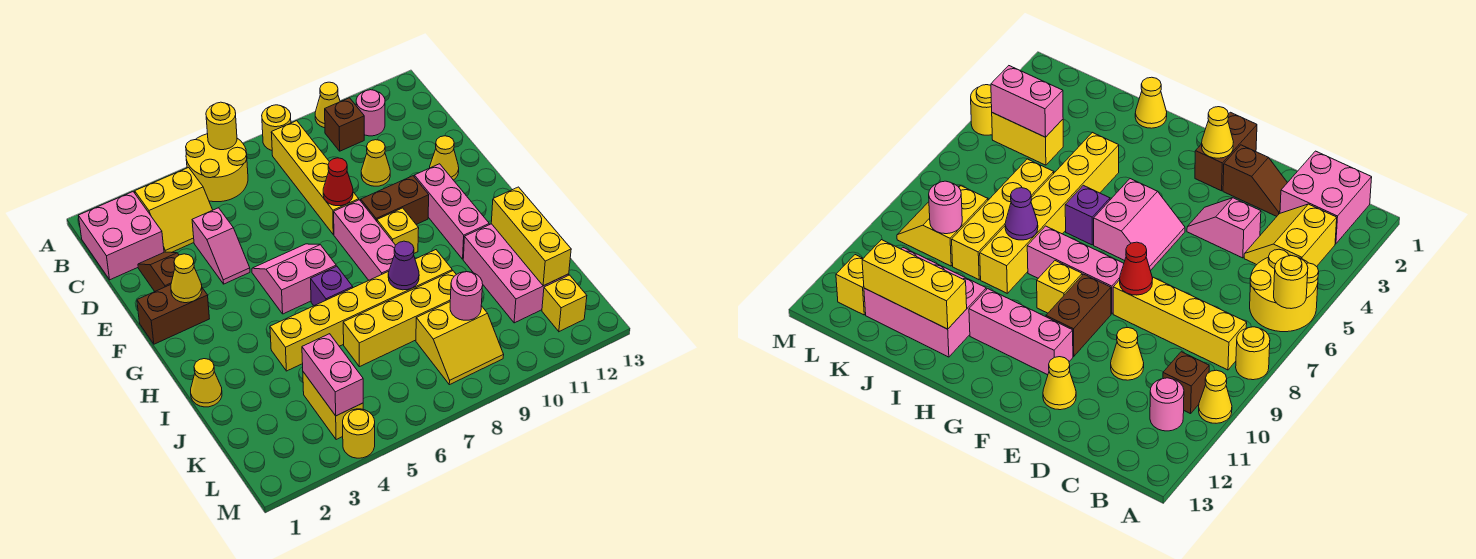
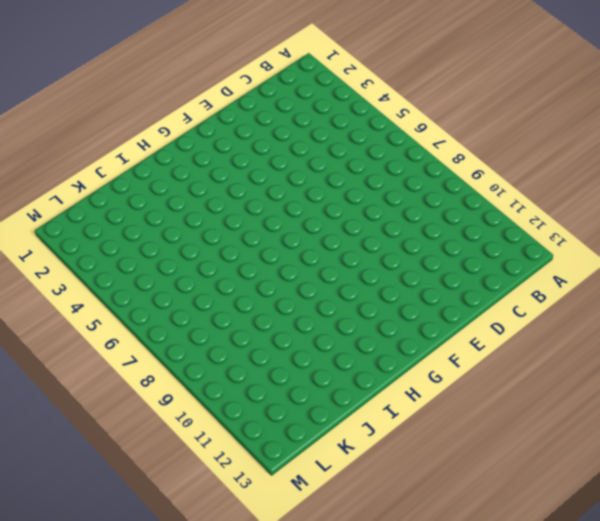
none -> yellow round brick A5:B6 level 1
none -> yellow round brick A8 level 1
none -> yellow cone A10 level 1
none -> pink brick B1:C2 level 1

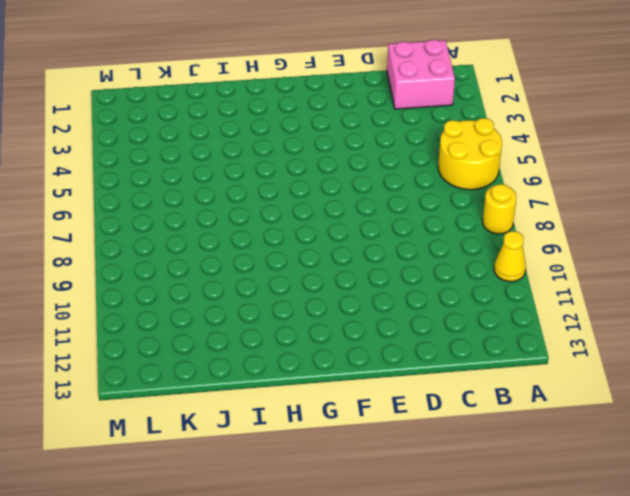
none -> yellow slope B3:C4 level 1 top B
none -> yellow brick B8:E8 level 1
none -> brown brick B10 level 1
none -> pink round brick B11 level 1

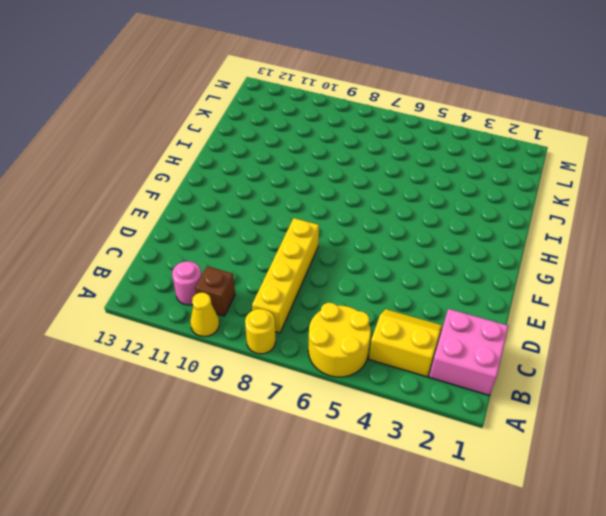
none -> brown slope D2:E2 level 1 top E
none -> pink slope D4:E4 level 1 top D
none -> yellow cone D10 level 1
none -> yellow cone E12 level 1

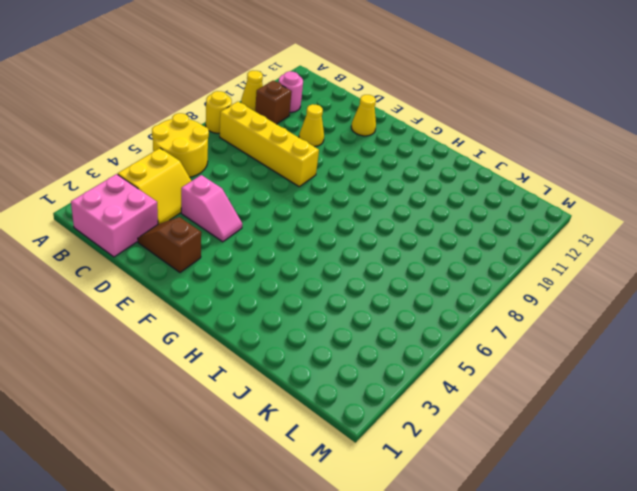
none -> brown brick F1:F2 level 1
none -> pink slope F5:G6 level 1 top G
none -> pink brick F8:H8 level 1
none -> brown brick F9:F10 level 1

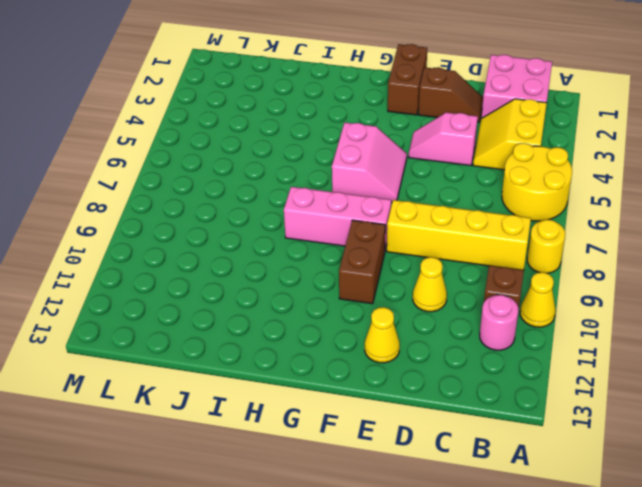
none -> pink brick F11:H11 level 1
none -> yellow brick G9 level 1
none -> purple brick H6 level 1
none -> yellow cone I1 level 1

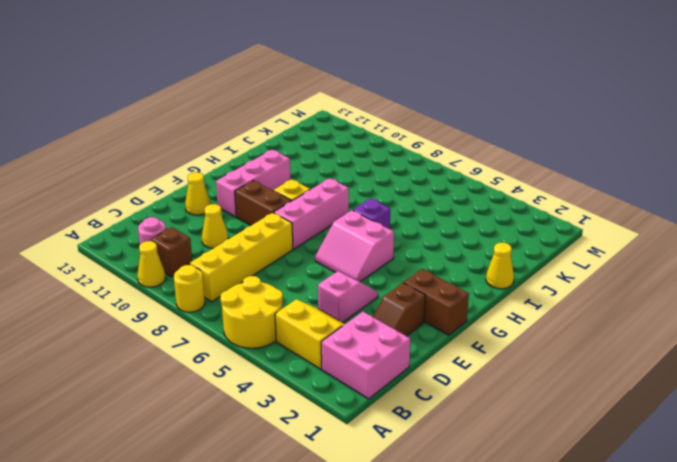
none -> yellow brick I4:I9 level 1
none -> pink brick I11:K12 level 1
none -> yellow brick J6:J9 level 1
none -> yellow brick K4:L4 level 1

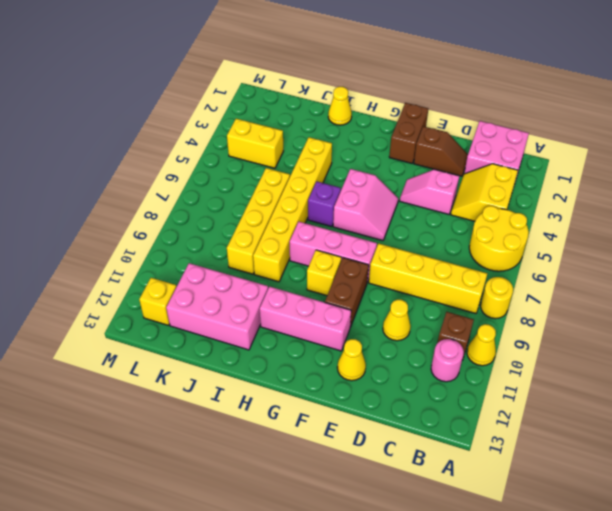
none -> yellow slope K8:L9 level 1 top K
none -> yellow round brick M4 level 1
none -> yellow round brick A6 level 2
none -> red cone E8 level 2

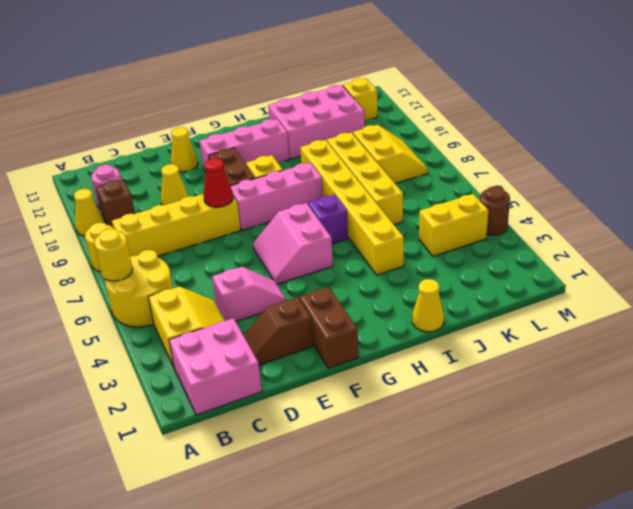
brown round brick M4 level 1 -> yellow round brick M4 level 1
none -> yellow cone F2 level 2
none -> purple cone I8 level 2
none -> yellow brick I12:K12 level 2
none -> pink brick K4:L4 level 2

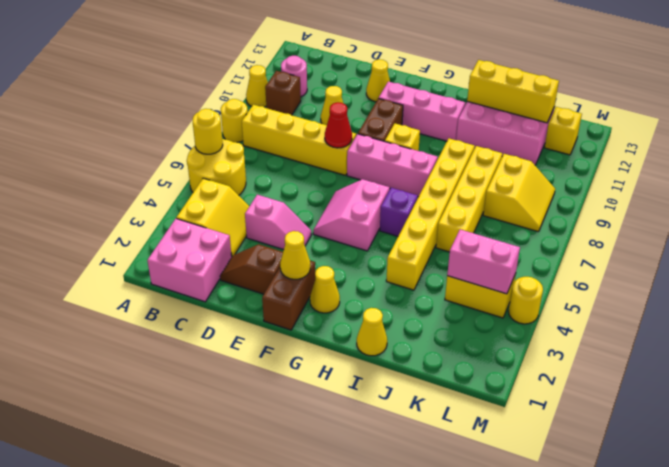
yellow cone G2 level 1 -> none
none -> purple cone I8 level 2
none -> pink round brick K9 level 2

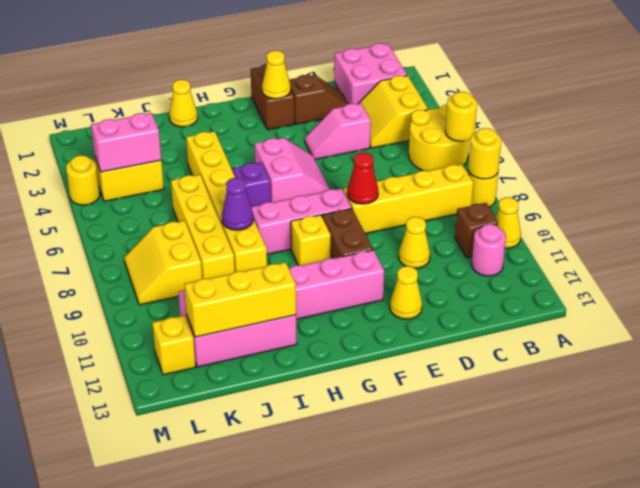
yellow round brick A8 level 2 -> none
none -> pink round brick K9 level 2

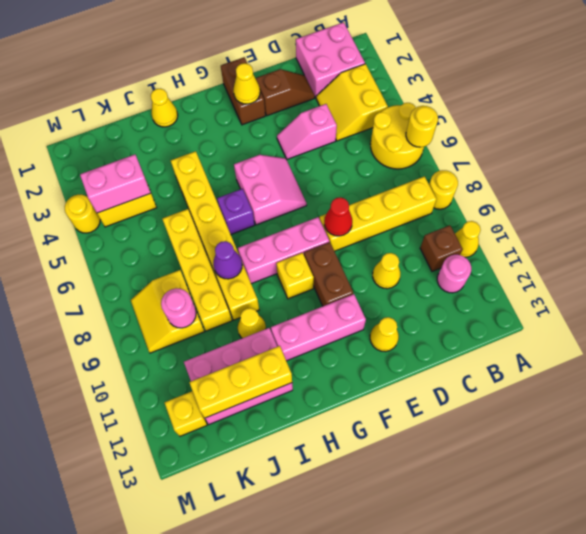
yellow cone I10 level 1 -> none

